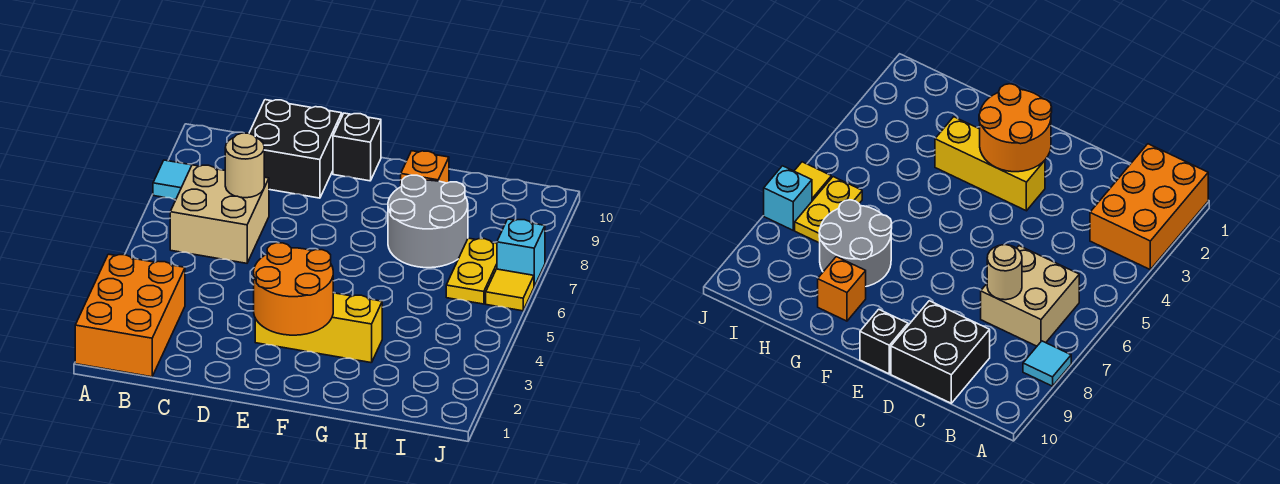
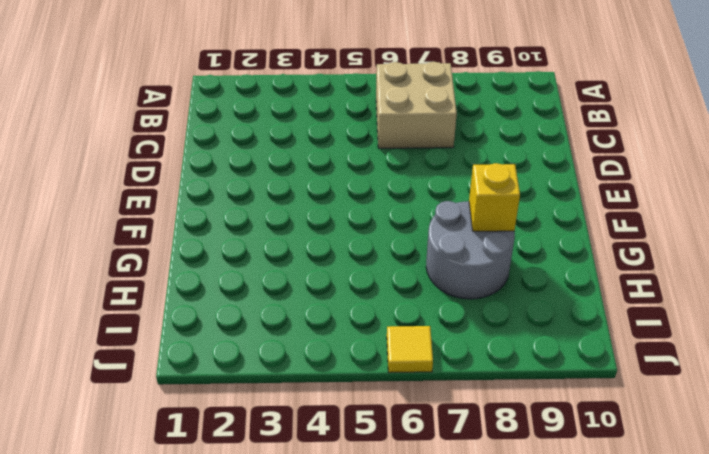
yellow brick G8 level 2 -> none
none -> orange brick A1:B3 level 1
none -> cyan tile A8 level 1
none -> black brick C9:D10 level 1

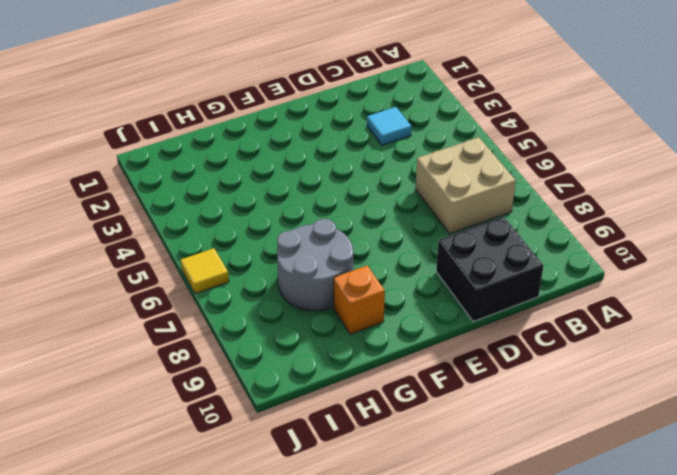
cyan tile C3 level 1 -> cyan tile A8 level 1
none -> orange brick A1:B3 level 1
none -> yellow brick E3:G3 level 1
none -> black brick E10 level 1

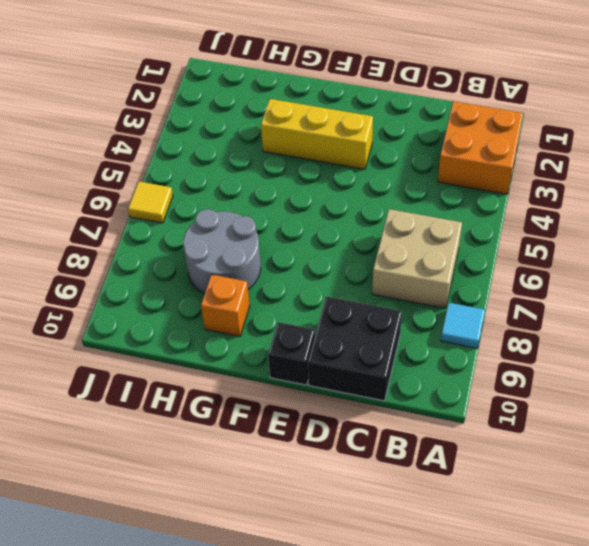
orange brick A2:B3 level 1 -> orange brick A1:B3 level 1
none -> yellow plate I6:I7 level 1
none -> cyan brick J7 level 1
none -> tan round brick C7 level 2

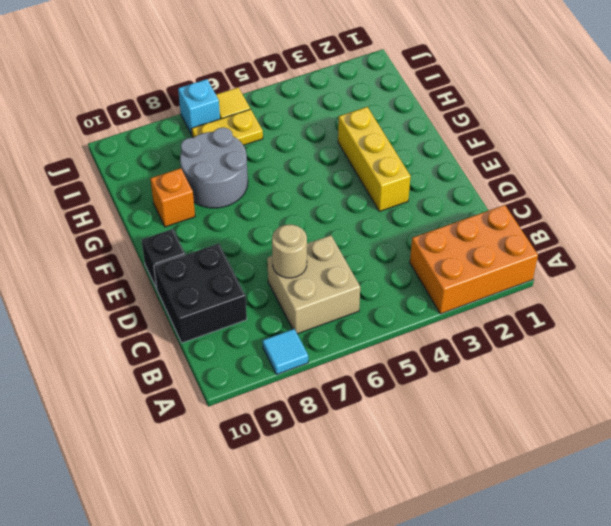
none -> orange round brick E2:F3 level 2

